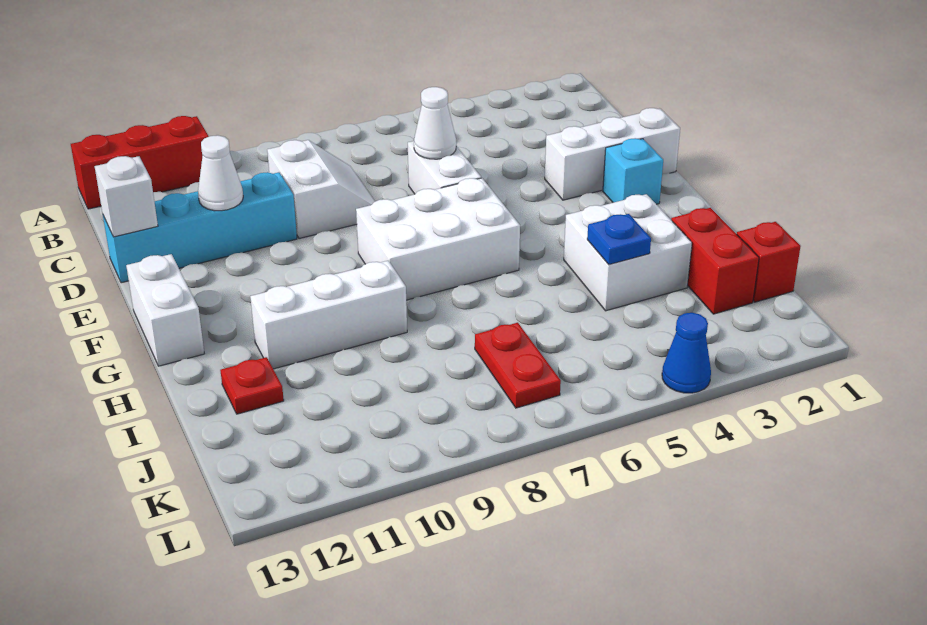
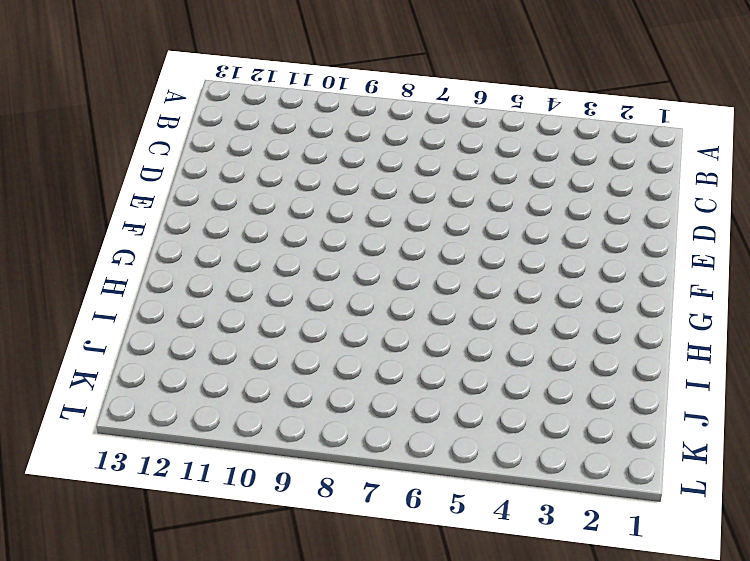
none -> red brick A11:A13 level 1
none -> white slope C8:D9 level 1 top 9
none -> white brick D6:E6 level 1

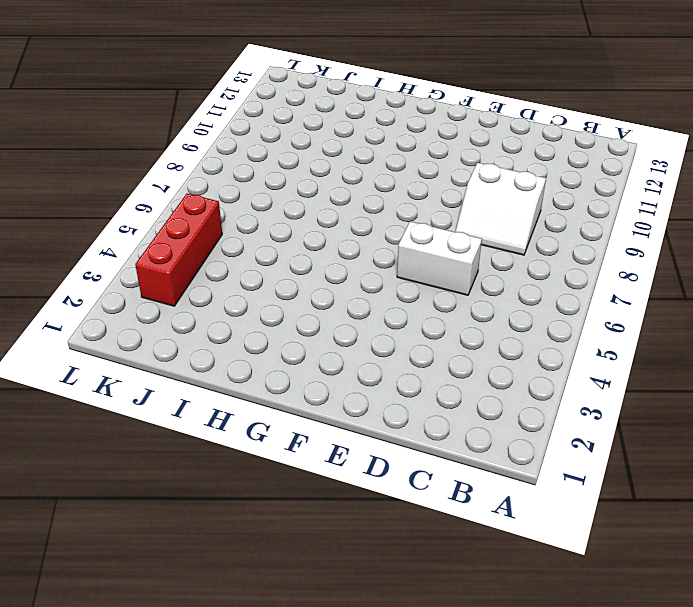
red brick K3:K5 level 1 -> red brick A11:A13 level 1
none -> cyan brick D10:D13 level 1
none -> white brick E1:E3 level 1
none -> cyan brick F2 level 1

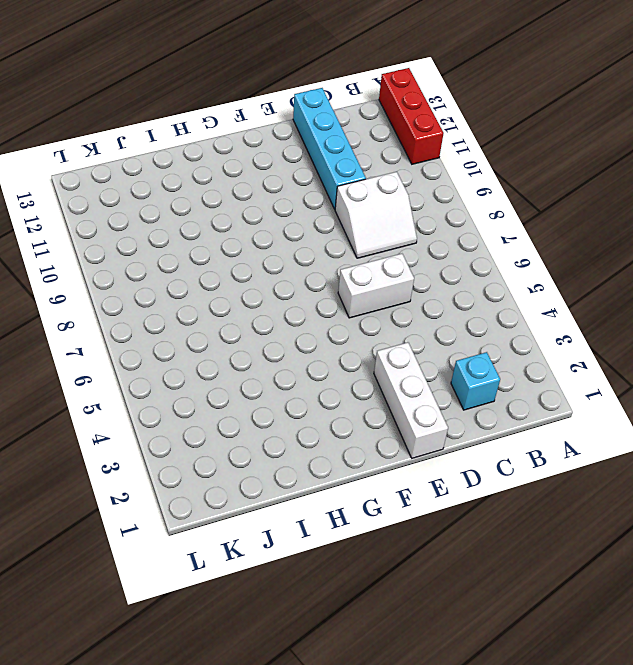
cyan brick C2 level 1 -> cyan brick F2 level 1
none -> white brick F6:G8 level 1
none -> white brick F13:G13 level 1
none -> white brick H3:I4 level 1

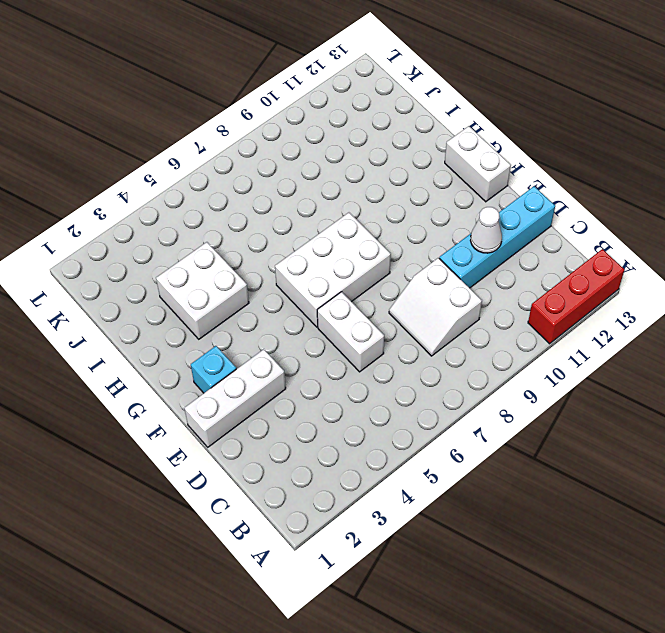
none -> white brick H9:H11 level 1
none -> red brick I2:J2 level 1
none -> red plate I12 level 1

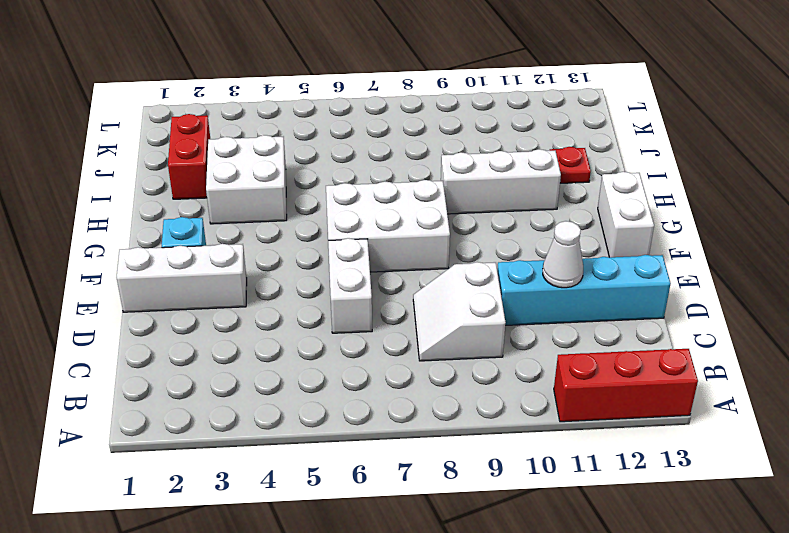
none -> red brick J1 level 1
none -> red plate J7:K7 level 1
none -> blue cone L4 level 1

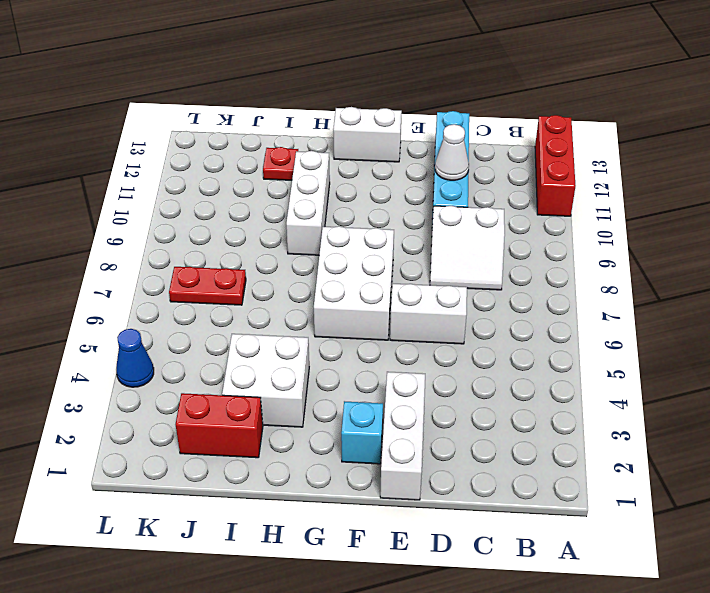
none -> red brick J1 level 1
none -> white cone D6 level 2
none -> white brick D13 level 2

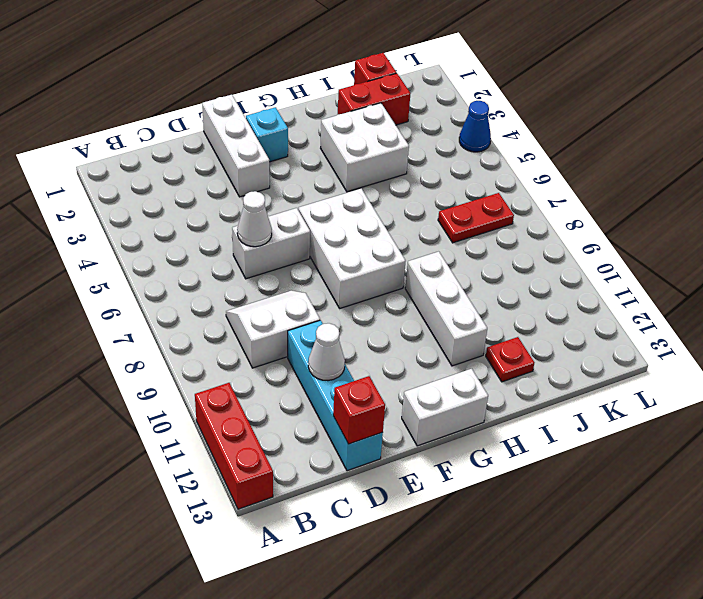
red brick D13 level 2 -> white brick D13 level 2
none -> blue plate I4 level 2

